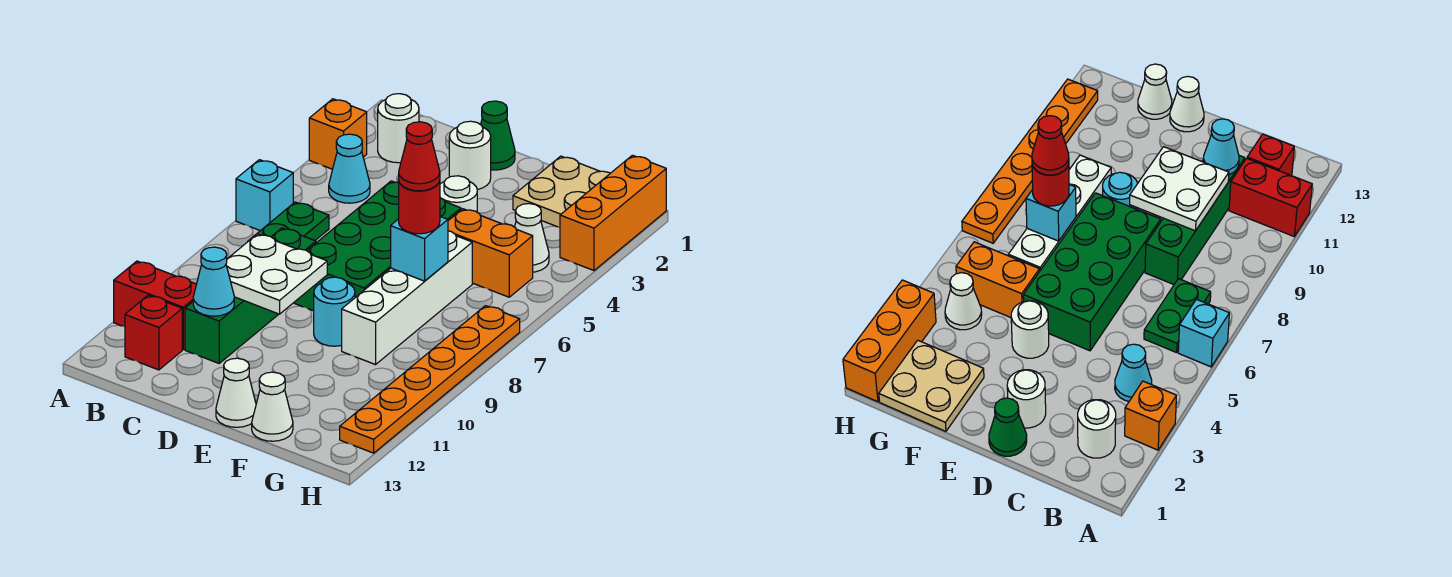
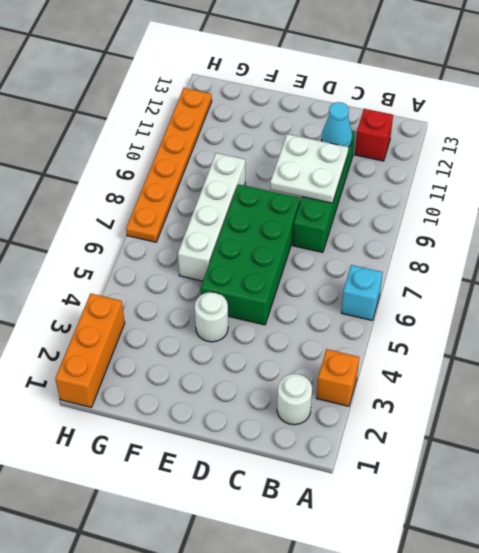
none -> red brick A11:B11 level 1
none -> cyan cone B4 level 1
none -> green plate B6:B7 level 1

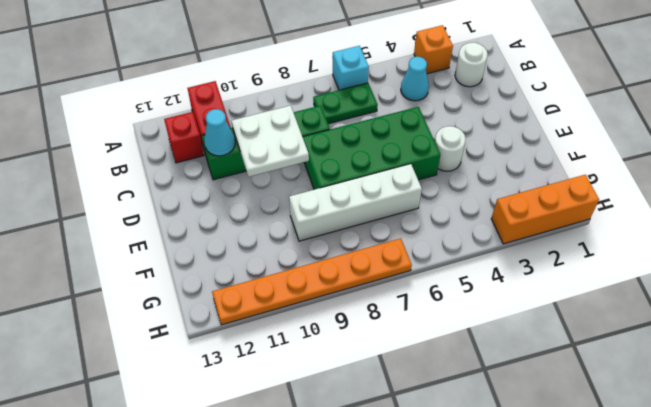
none -> green cone D1 level 1
none -> white round brick D2 level 1
none -> cyan round brick E9 level 1

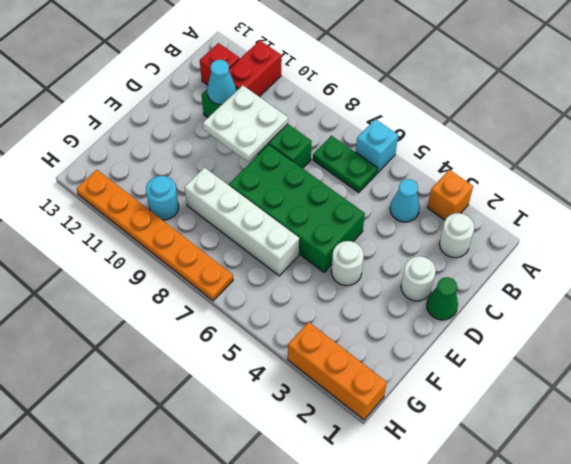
cyan round brick G10 level 1 -> cyan round brick E9 level 1
none -> white cone E13 level 1
none -> tan plate F1:G2 level 1
none -> orange brick F5:G5 level 1

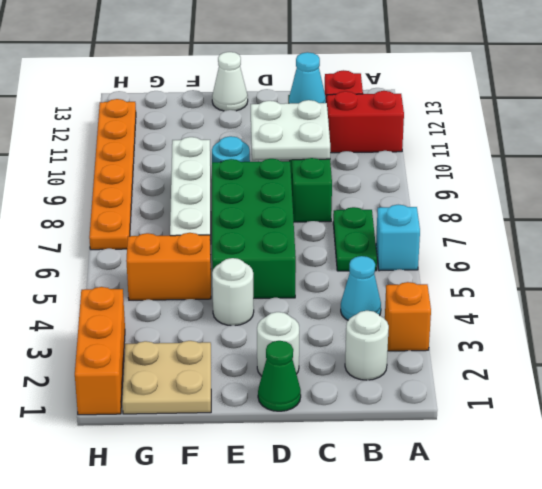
none -> white cone F13 level 1
none -> white cone G4 level 1
none -> cyan brick F7 level 2

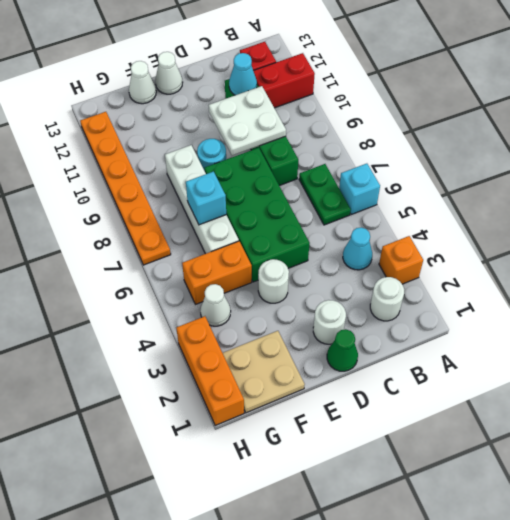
none -> red round brick F7 level 3
none -> red cone F7 level 4

